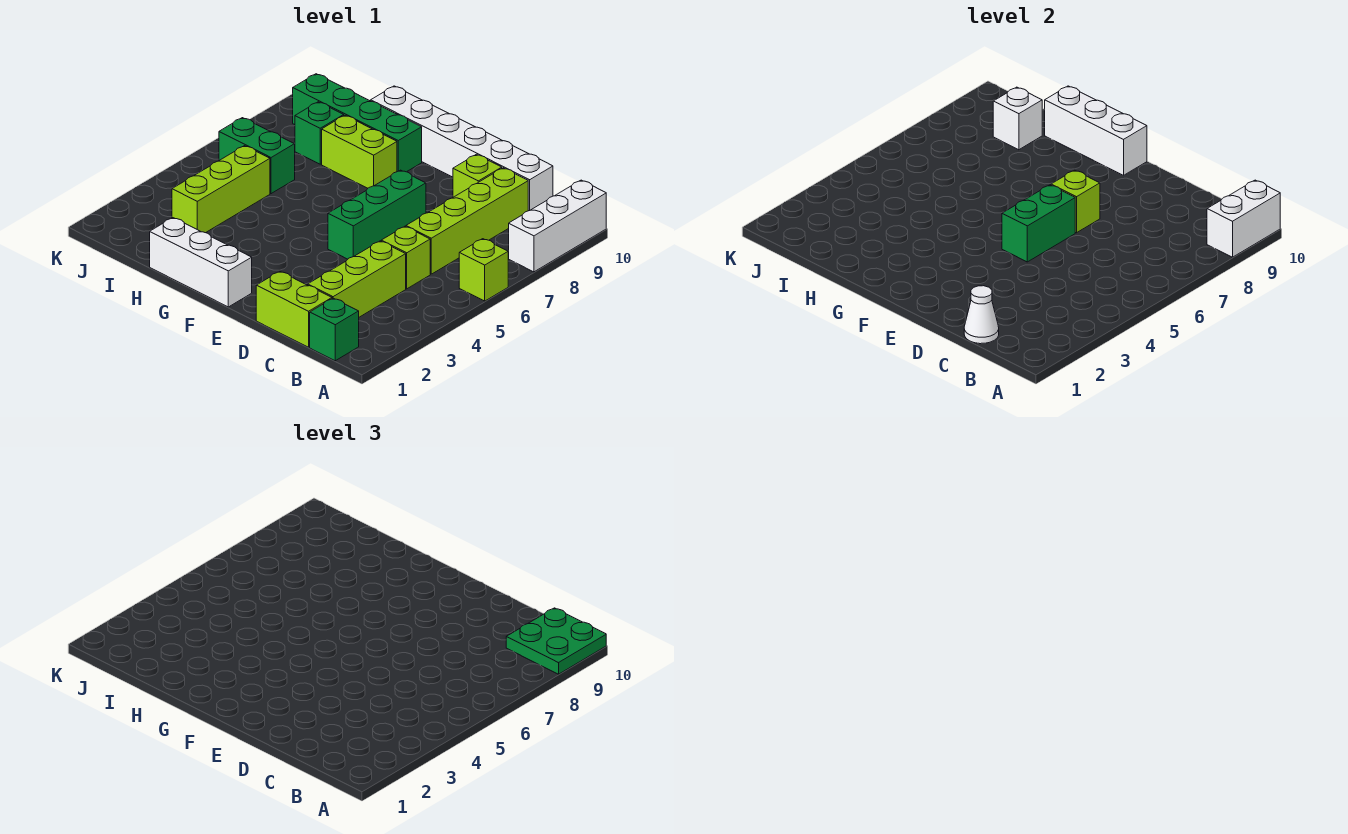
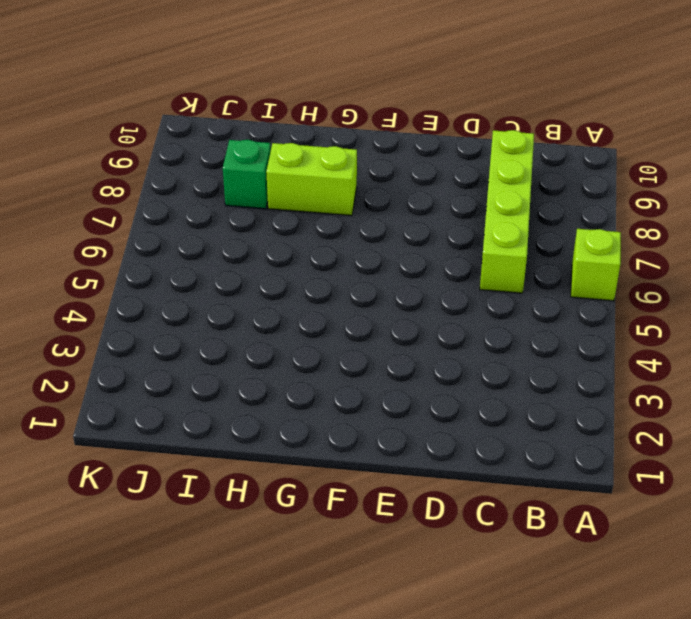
none -> white brick A8:A10 level 1
none -> green brick B1 level 1
none -> lime brick C1:D1 level 1

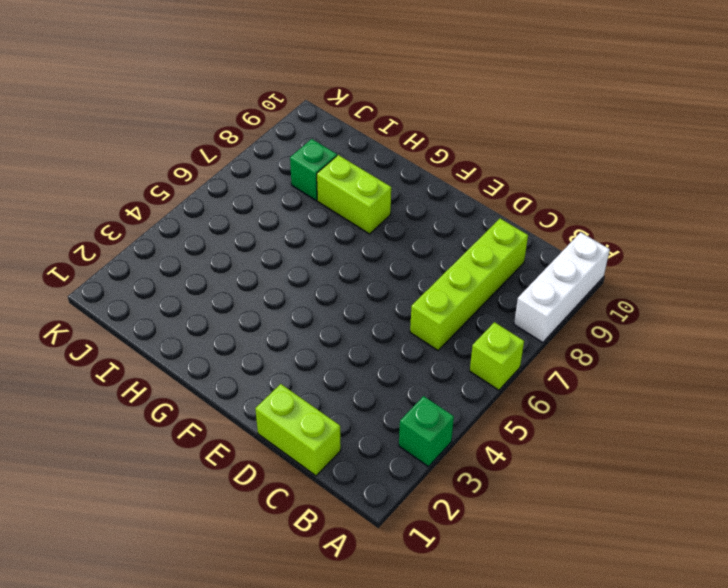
green brick A3 level 1 -> green brick B1 level 1
none -> lime brick C2:C4 level 1
none -> lime brick C5 level 1
none -> white brick C10:H10 level 1

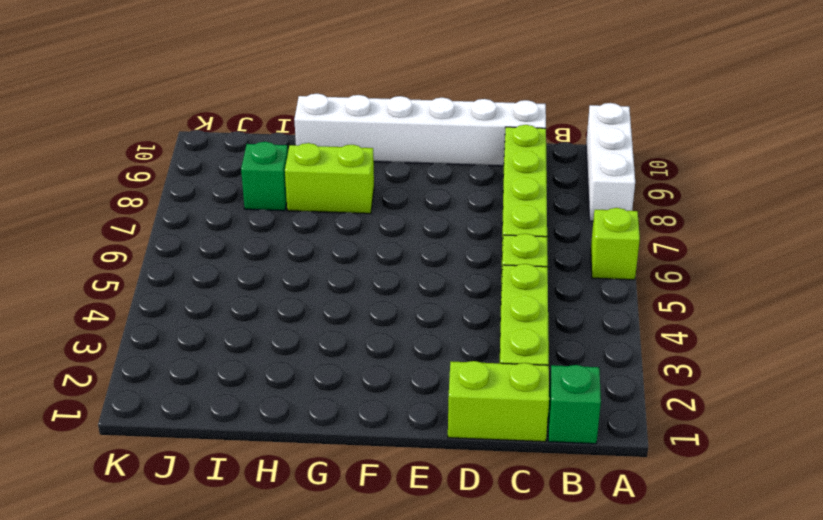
none -> lime brick D9 level 1
none -> green brick E5:E7 level 1
none -> white brick F1:H1 level 1

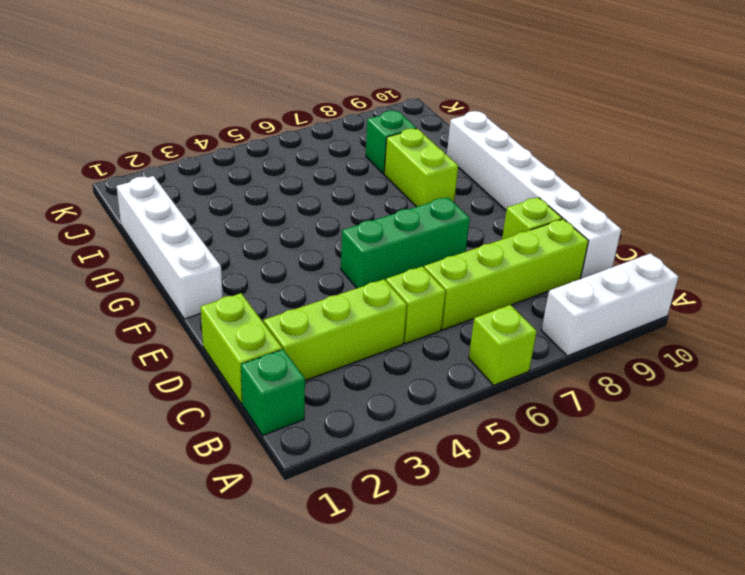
white brick F1:I1 level 1 -> white brick F1:H1 level 1
none -> green brick G9:J9 level 1
none -> lime brick I3:I5 level 1
none -> green brick I6:J6 level 1

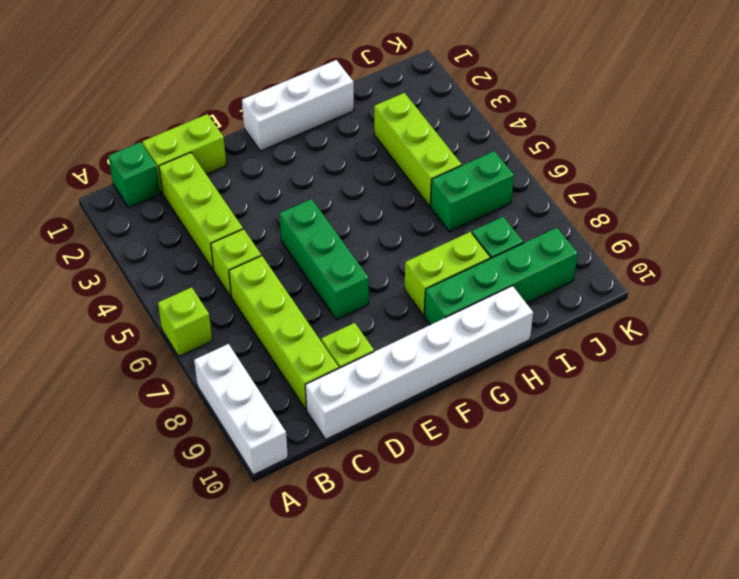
none -> white brick A9:A10 level 2
none -> white cone C1 level 2
none -> green brick E5:E6 level 2

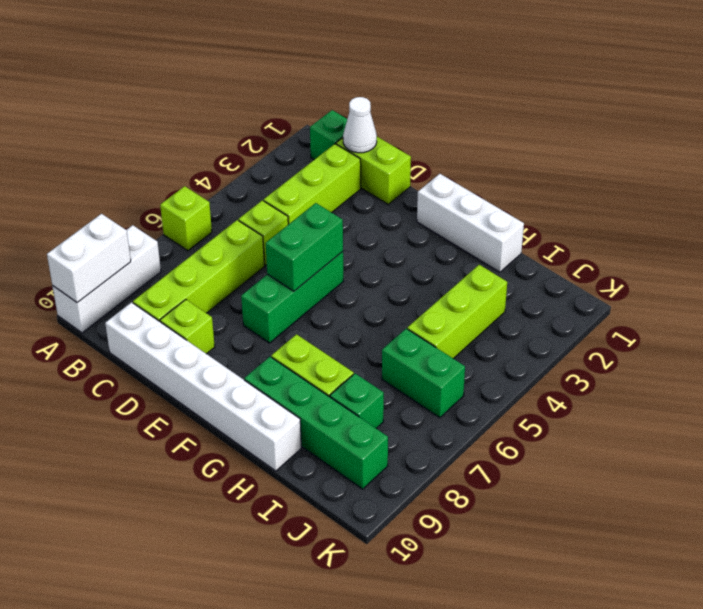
none -> lime brick E7 level 2
none -> white brick F10:H10 level 2
none -> white brick I9 level 2

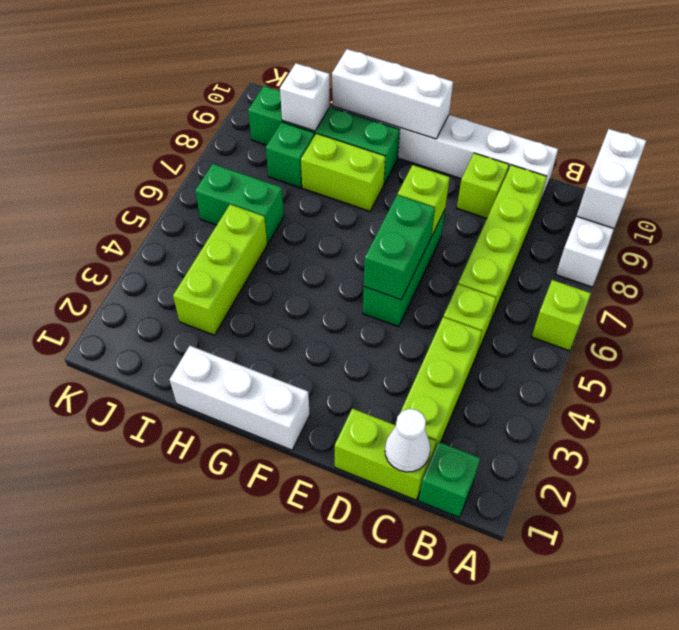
none -> green plate A9:B10 level 3

